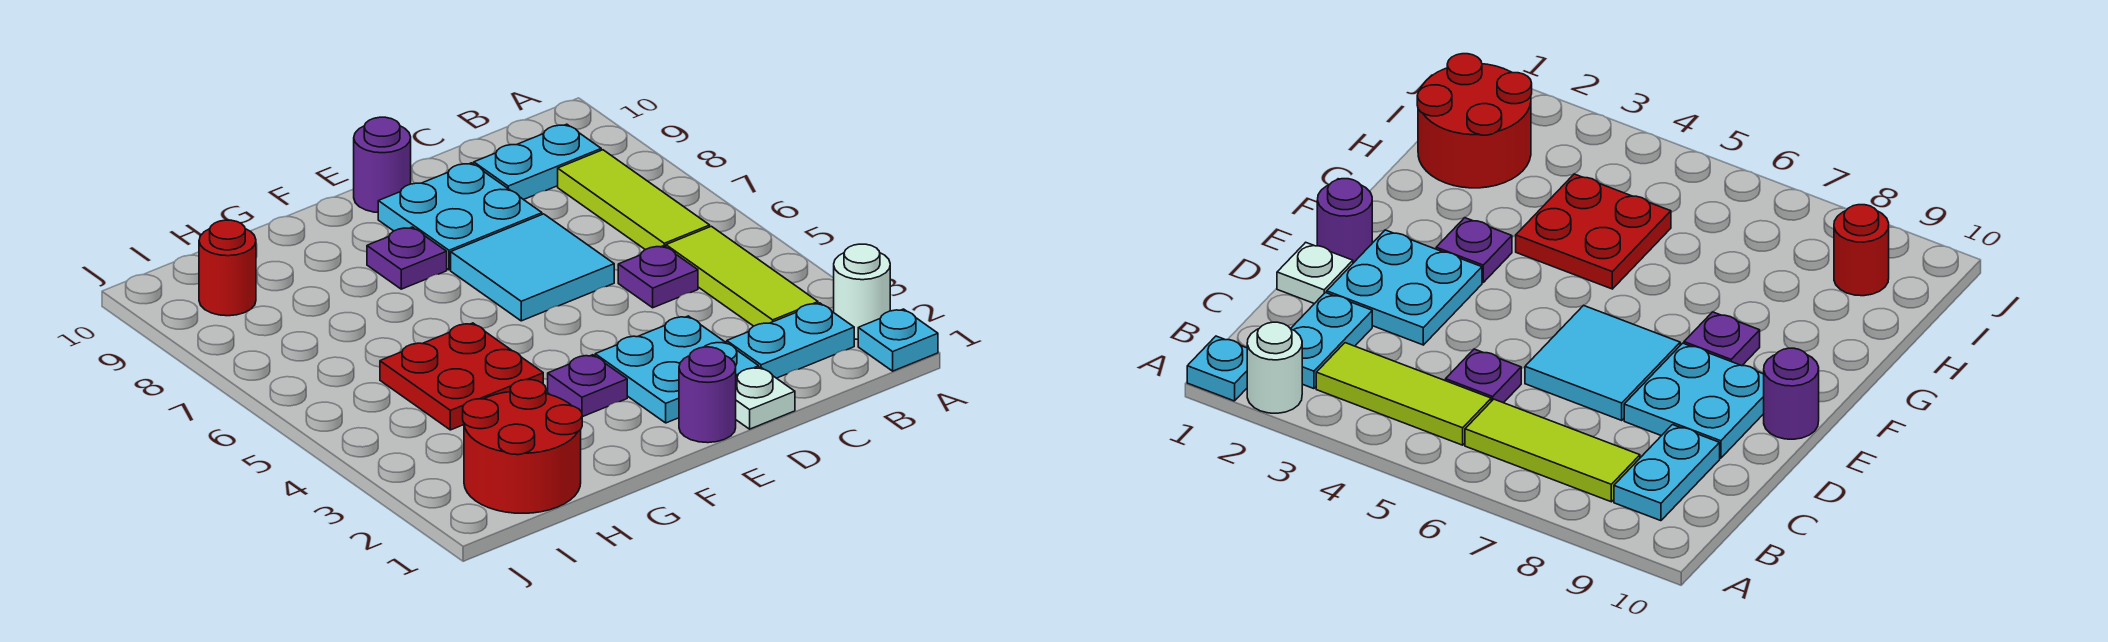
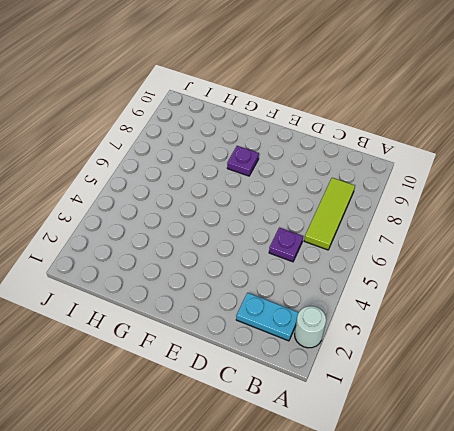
none -> cyan plate A1 level 1
none -> lime tile B3:B5 level 1
none -> cyan plate B9:C9 level 1

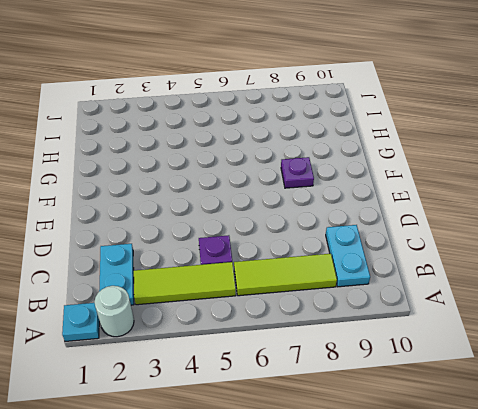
none -> white plate D1 level 1
none -> cyan plate D2:E3 level 1
none -> cyan tile D6:E7 level 1

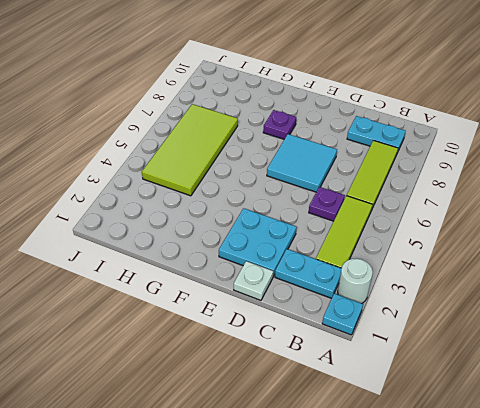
lime tile H4:I7 level 1 -> red plate G4:H5 level 1
none -> cyan plate D8:E9 level 1
none -> purple round brick E1 level 1
none -> purple round brick E10 level 1

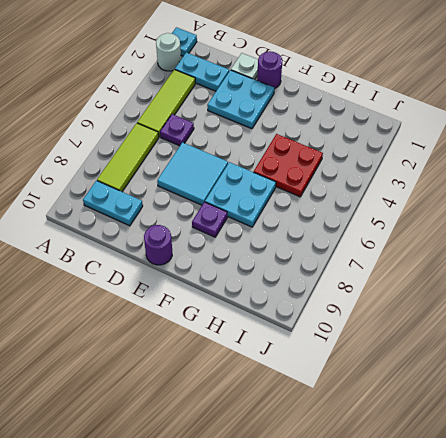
cyan plate F6:G7 level 1 -> cyan plate D8:E9 level 1
none -> purple plate F3 level 1
none -> red round brick H1:I2 level 1
none -> red round brick I9 level 1

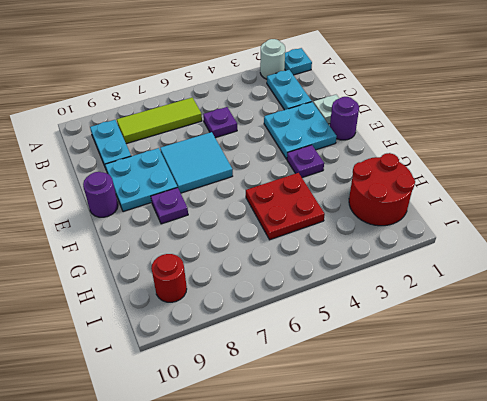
none -> lime tile B3:B5 level 1

